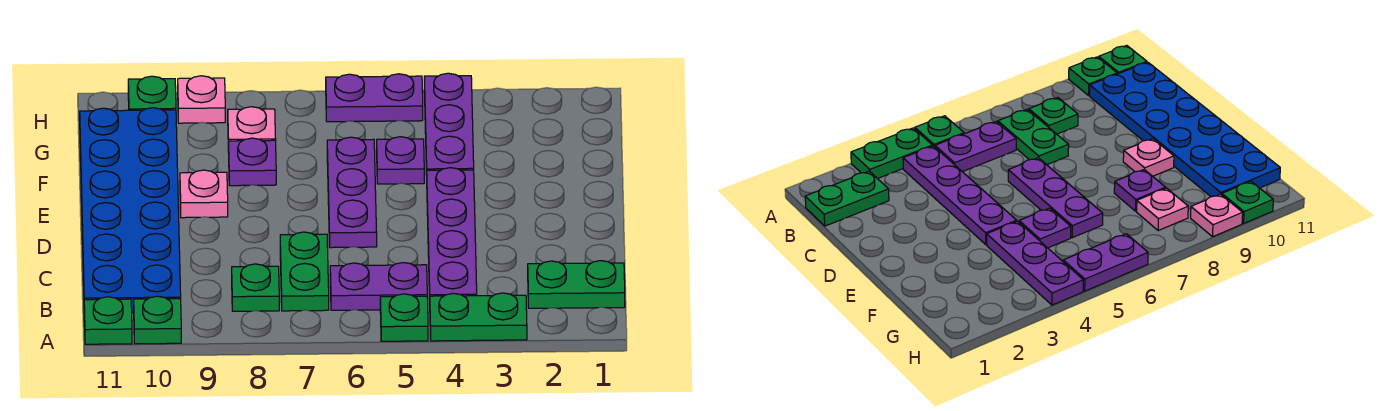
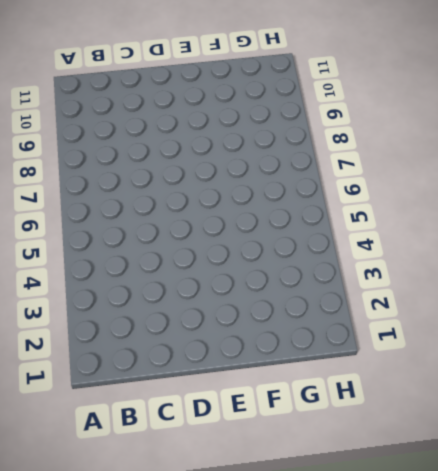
none -> green plate A3:A4 level 1
none -> green plate A5 level 1
none -> green plate A10 level 1

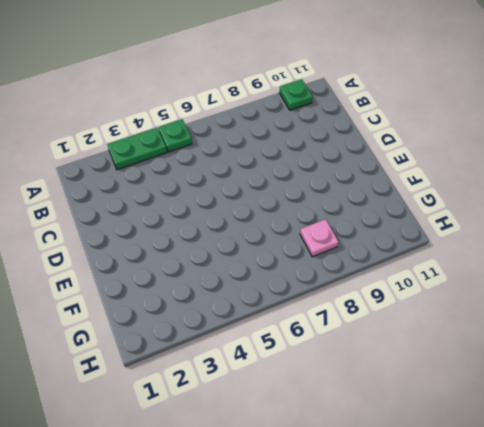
none -> green plate A11 level 1
none -> green plate B1:B2 level 1
none -> purple plate B4:E4 level 1

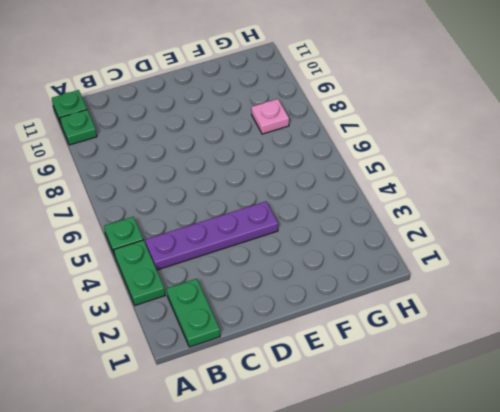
none -> purple plate B5:B6 level 1
none -> green plate B7:C7 level 1
none -> green plate B8 level 1

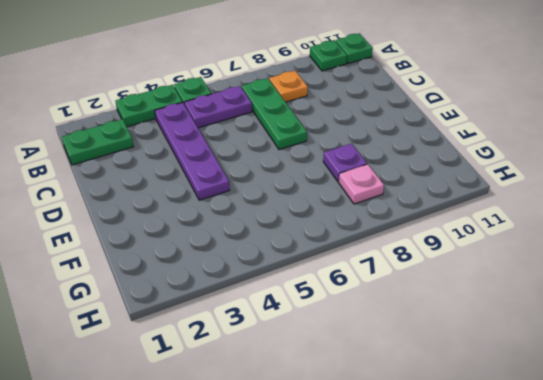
green plate B7:D7 level 1 -> green plate B7:C7 level 1
orange plate B8 level 1 -> green plate B8 level 1
none -> blue plate B10:G11 level 1
none -> purple plate D6:F6 level 1
none -> pink plate E9 level 1

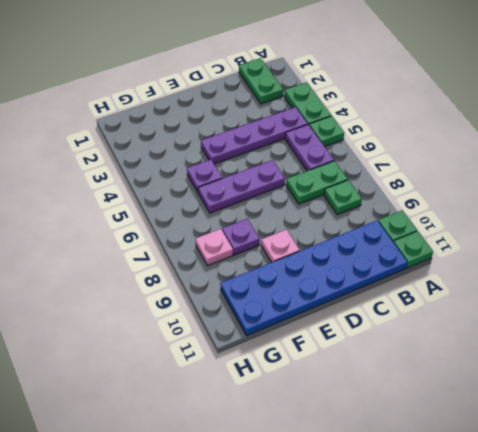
none -> purple plate F4:H4 level 1
none -> purple plate H5:H6 level 1
none -> pink plate H9 level 1

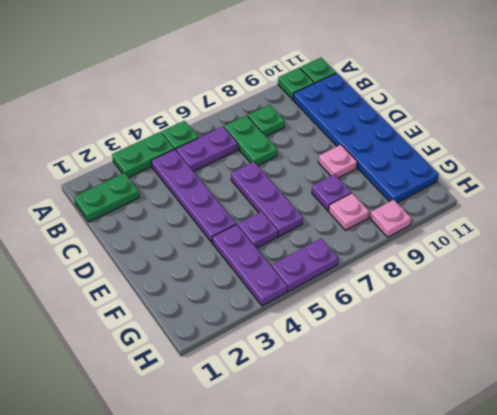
none -> green plate H10 level 1

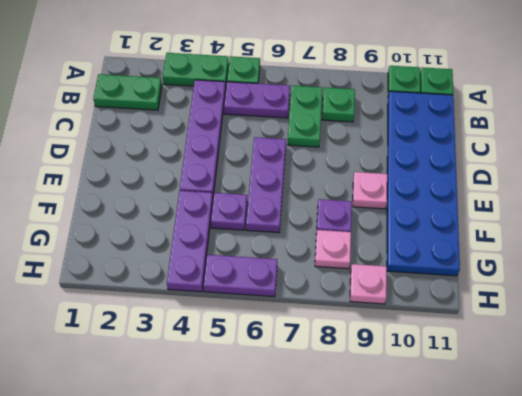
none -> green plate H10 level 1

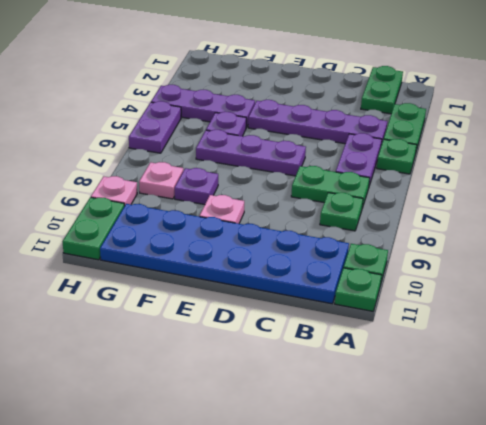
green plate H10:H11 level 1 -> green plate H10 level 1

